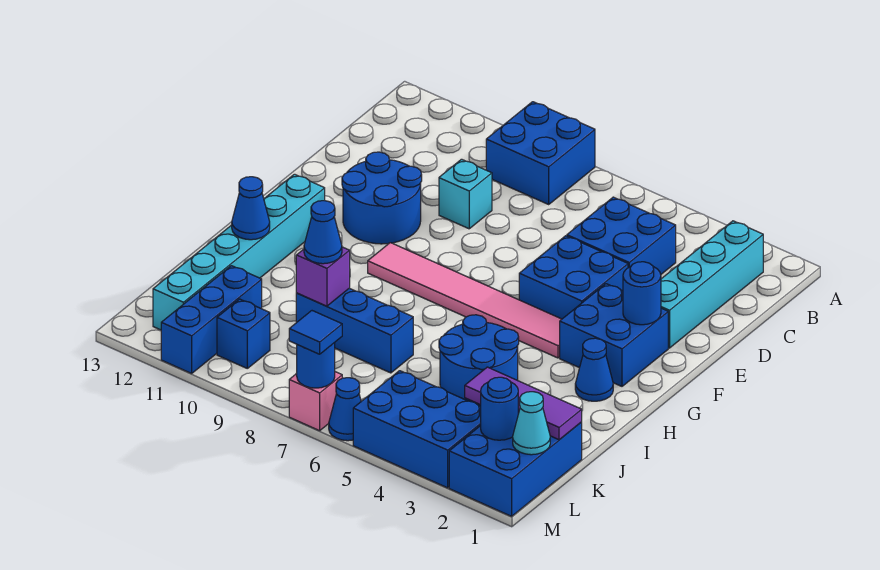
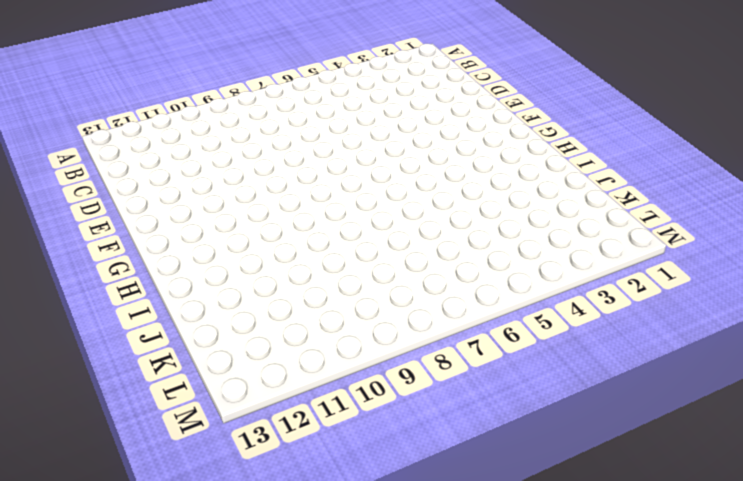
none -> blue brick A8:B9 level 1
none -> cyan brick B2:E2 level 1
none -> blue brick C4:D5 level 1

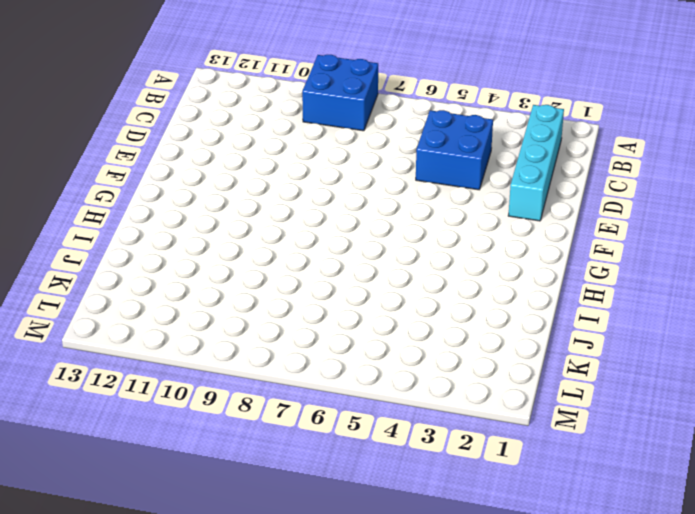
none -> cyan brick D9 level 1
none -> blue brick E4:F5 level 1
none -> blue round brick E10:F11 level 1

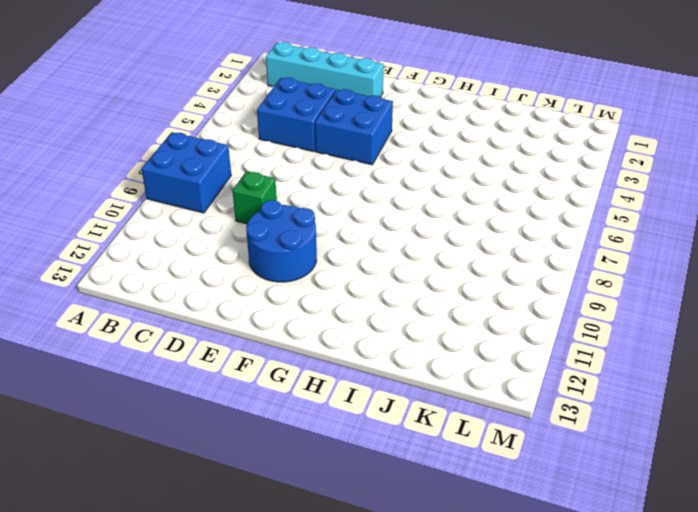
green brick D9 level 1 -> cyan brick D9 level 1
none -> blue brick F2:G3 level 1
none -> pink tile G4:G9 level 1
none -> cyan brick G12:L12 level 1

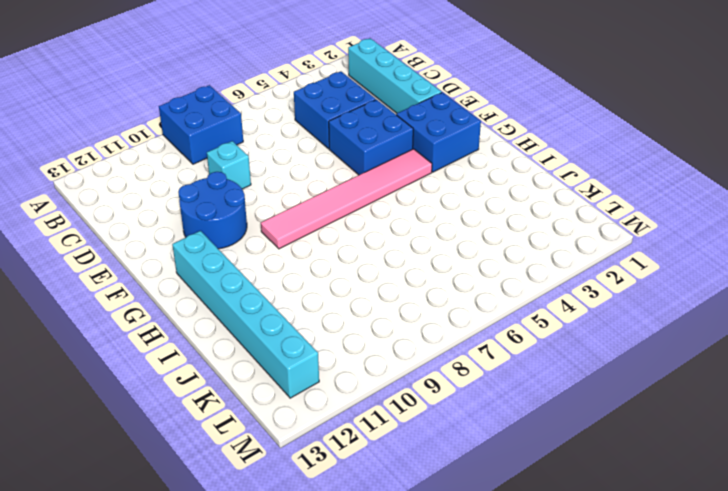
none -> blue cone H2 level 1
none -> blue round brick I4:J5 level 1
none -> blue brick J7:J9 level 1

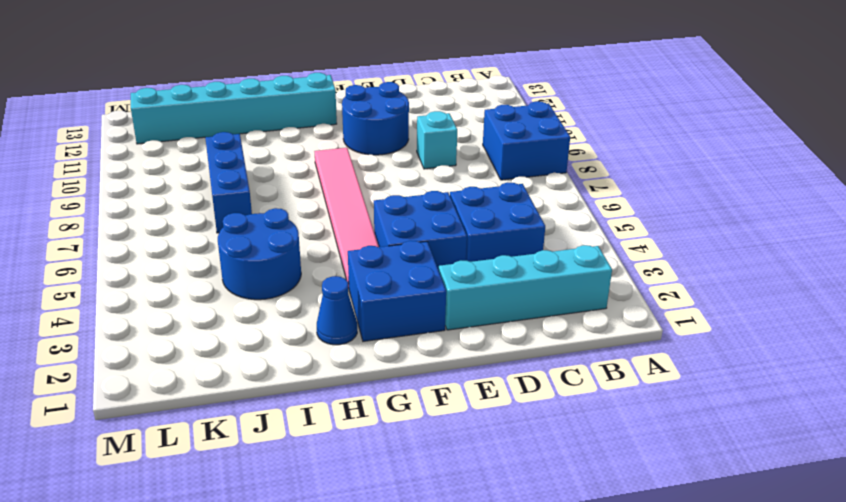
none -> blue brick K1:M2 level 1
none -> blue brick K11:M11 level 1
none -> blue brick L3:M5 level 1

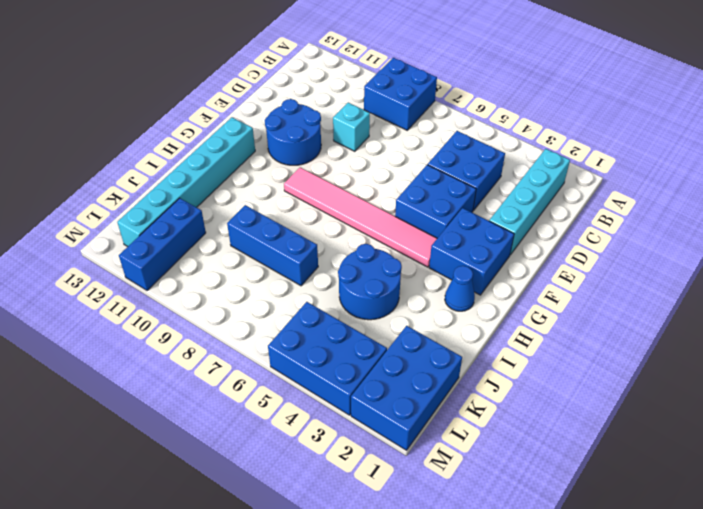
none -> blue brick L10 level 1
none -> blue cone M6 level 1
none -> pink brick M7 level 1

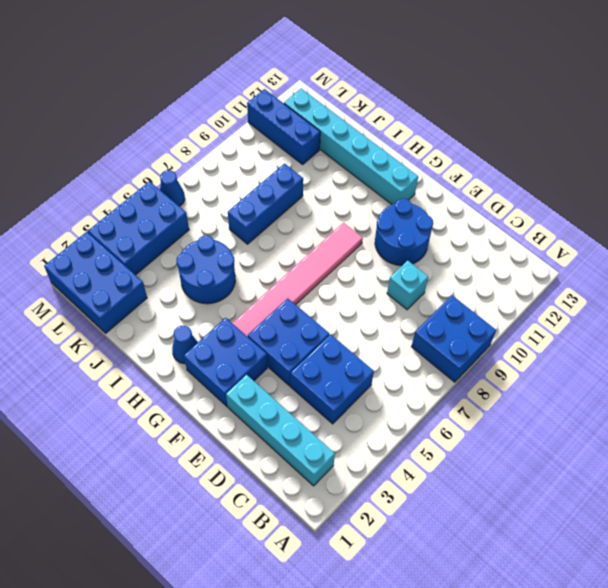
none -> blue brick L10 level 1
none -> pink brick M7 level 1
none -> blue round brick F2 level 2

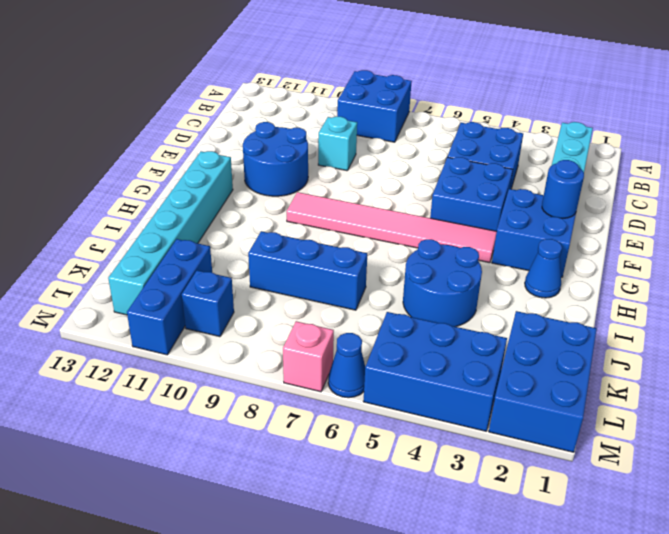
none -> blue cone I12 level 2
none -> purple brick J9 level 2
none -> purple tile K1:K3 level 2

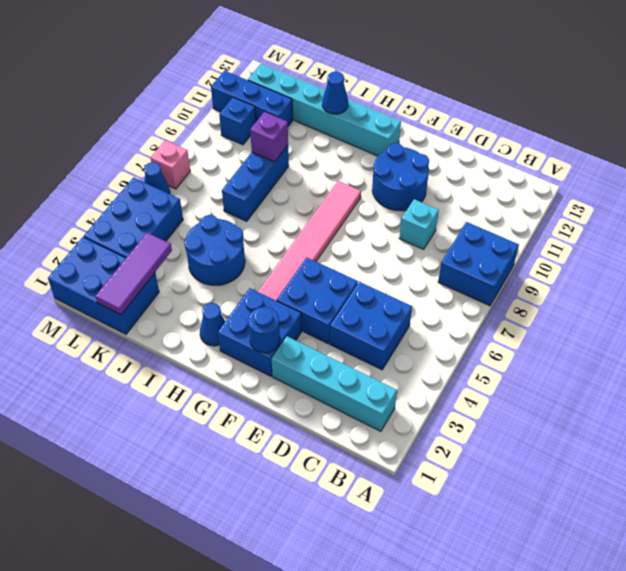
none -> cyan cone L1 level 2
none -> blue round brick L2 level 2
none -> blue round brick M7 level 2

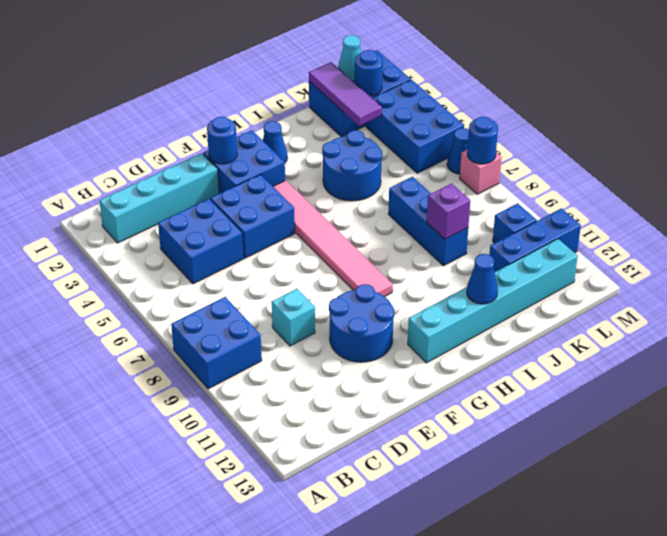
none -> blue cone J9 level 3
none -> blue tile M7 level 3

